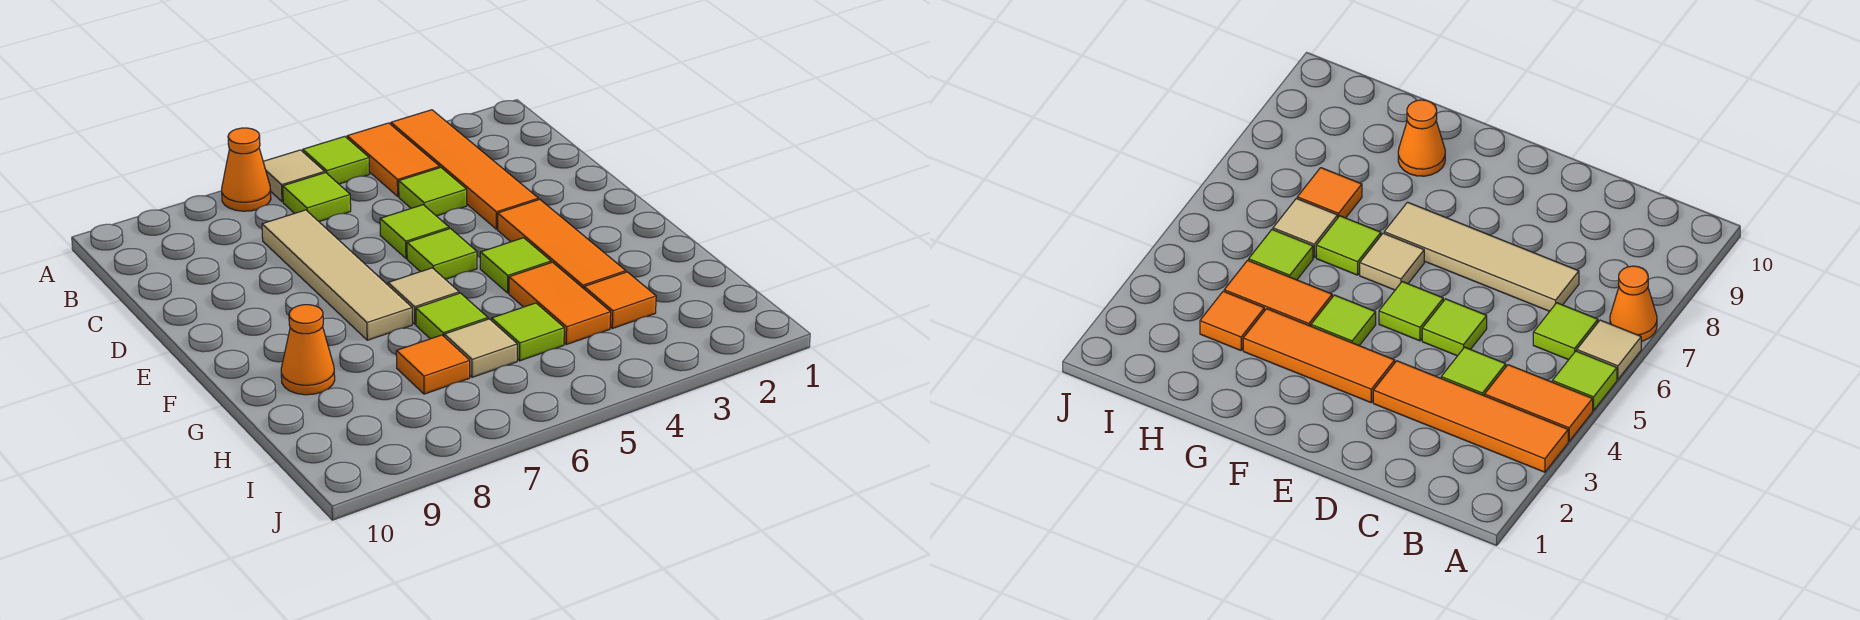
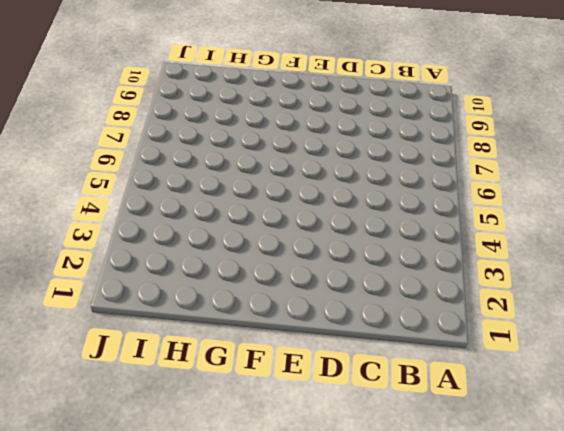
none -> orange tile A3:D3 level 1
none -> orange tile A4:B4 level 1
none -> lime tile A5 level 1

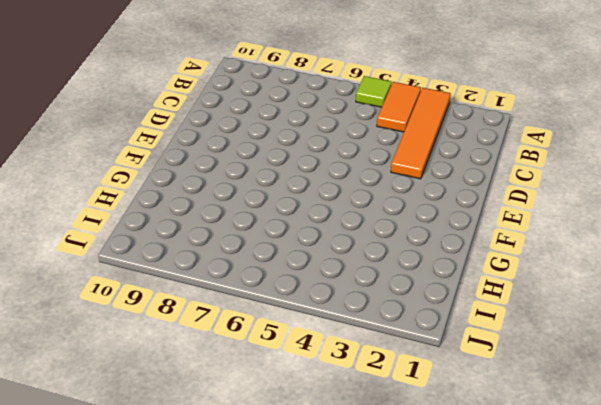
none -> tan tile A6 level 1
none -> orange cone A7 level 1
none -> lime tile B6 level 1

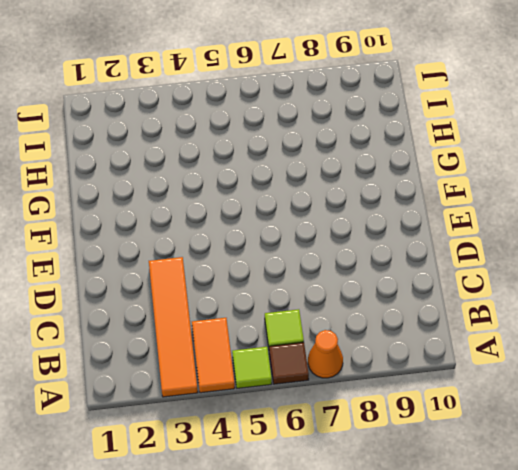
brown tile A6 level 1 -> tan tile A6 level 1
none -> lime tile C4 level 1
none -> tan tile C7:F7 level 1
none -> lime tile D5 level 1

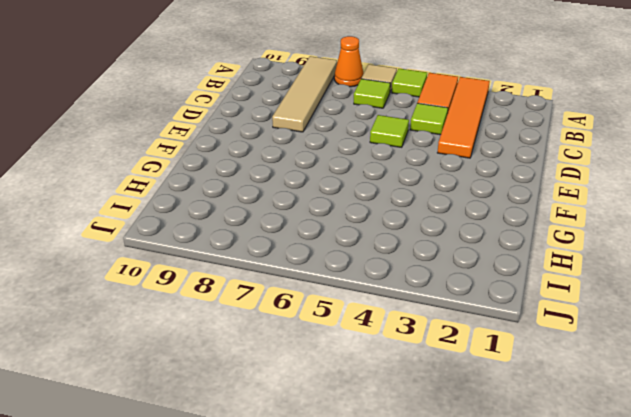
tan tile A8:D8 level 1 -> tan tile C7:F7 level 1
none -> orange tile E3:G3 level 1
none -> lime tile E5 level 1
none -> lime tile F4 level 1

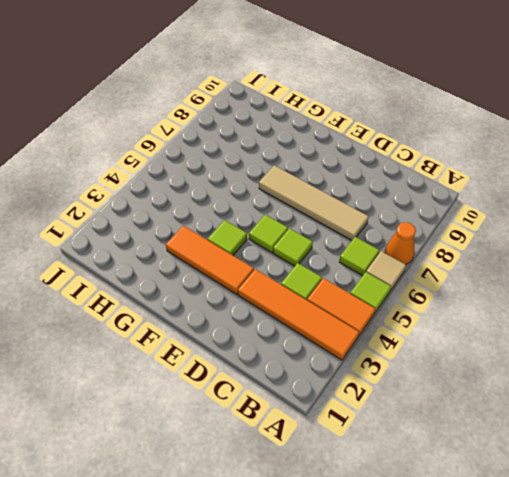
none -> tan tile F6 level 1
none -> orange tile G4:H4 level 1
none -> lime tile G6 level 1

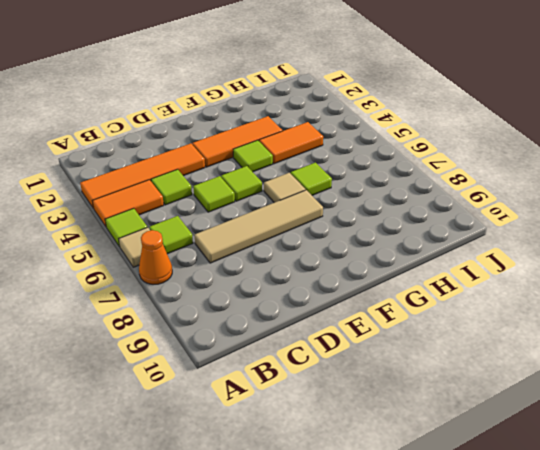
none -> orange cone G9 level 1
none -> orange tile H3 level 1
none -> lime tile H5 level 1

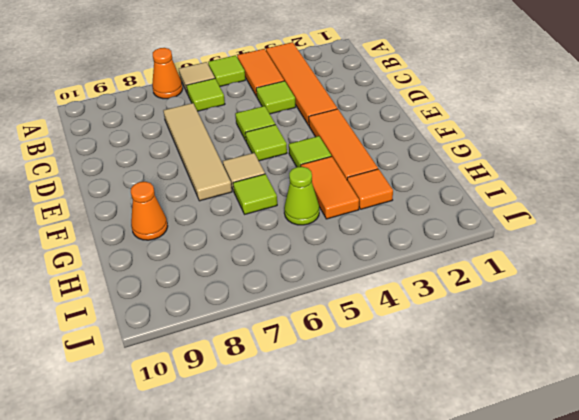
lime cone H5 level 1 -> lime tile H5 level 1
none -> tan tile H6 level 1
none -> orange tile H7 level 1

